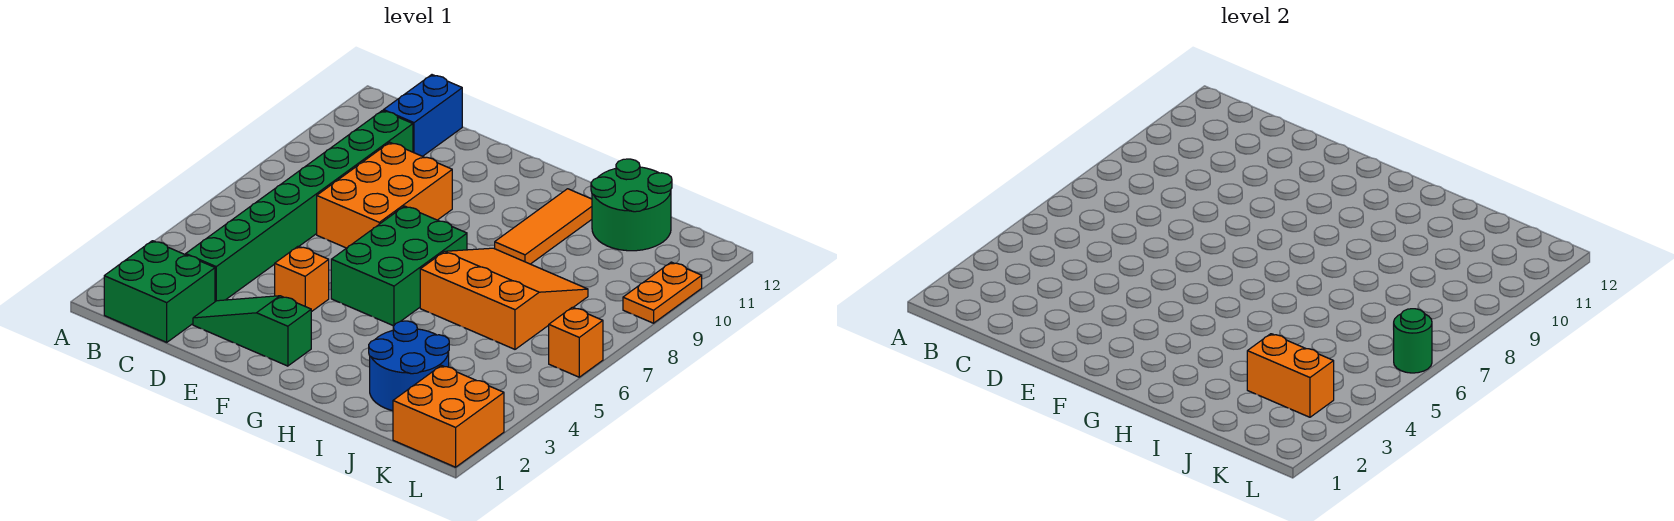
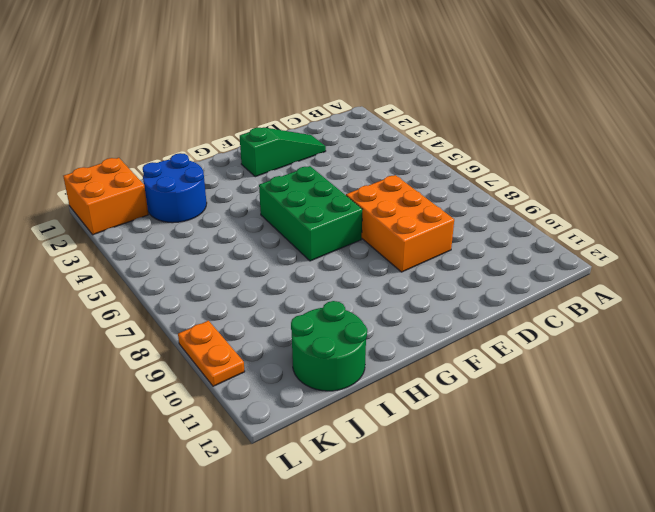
none -> green brick B1:C2 level 1
none -> green brick C3:C10 level 1
none -> blue brick C11:C12 level 1

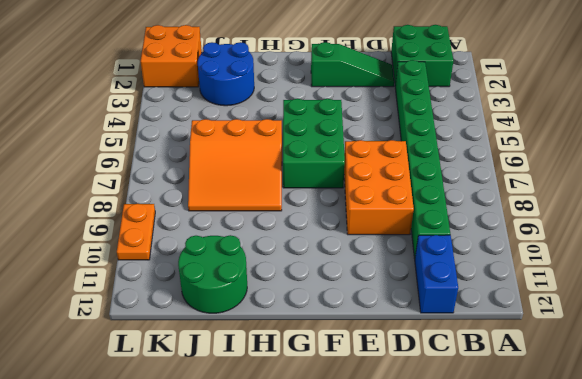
none -> orange brick E4 level 1
none -> orange tile H9:H11 level 1
none -> orange brick L6 level 1

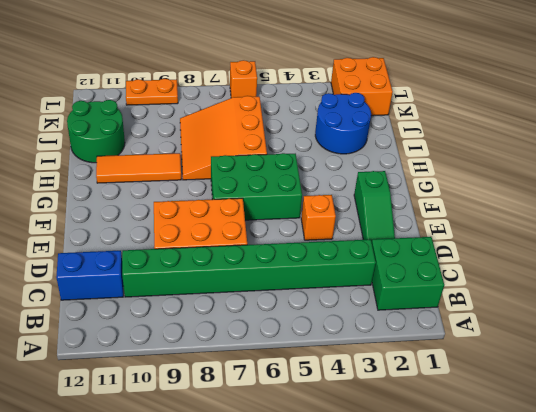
none -> orange brick J3:K3 level 2
none -> green round brick L6 level 2

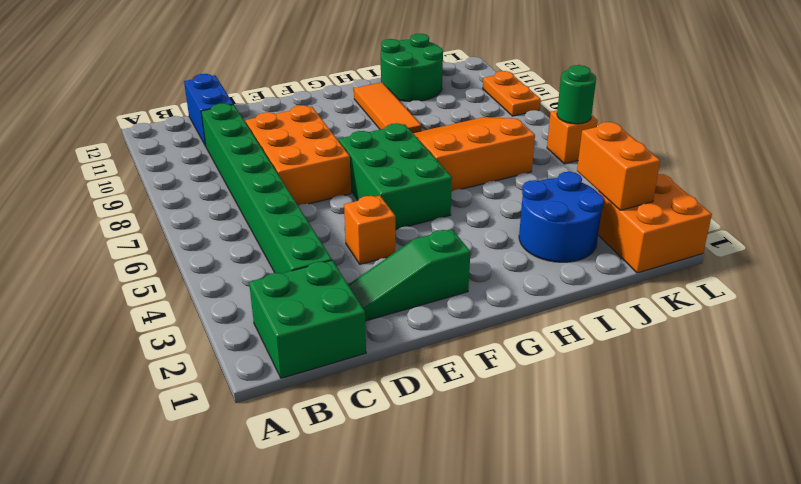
orange brick K2:K3 level 2 -> orange brick J3:K3 level 2

